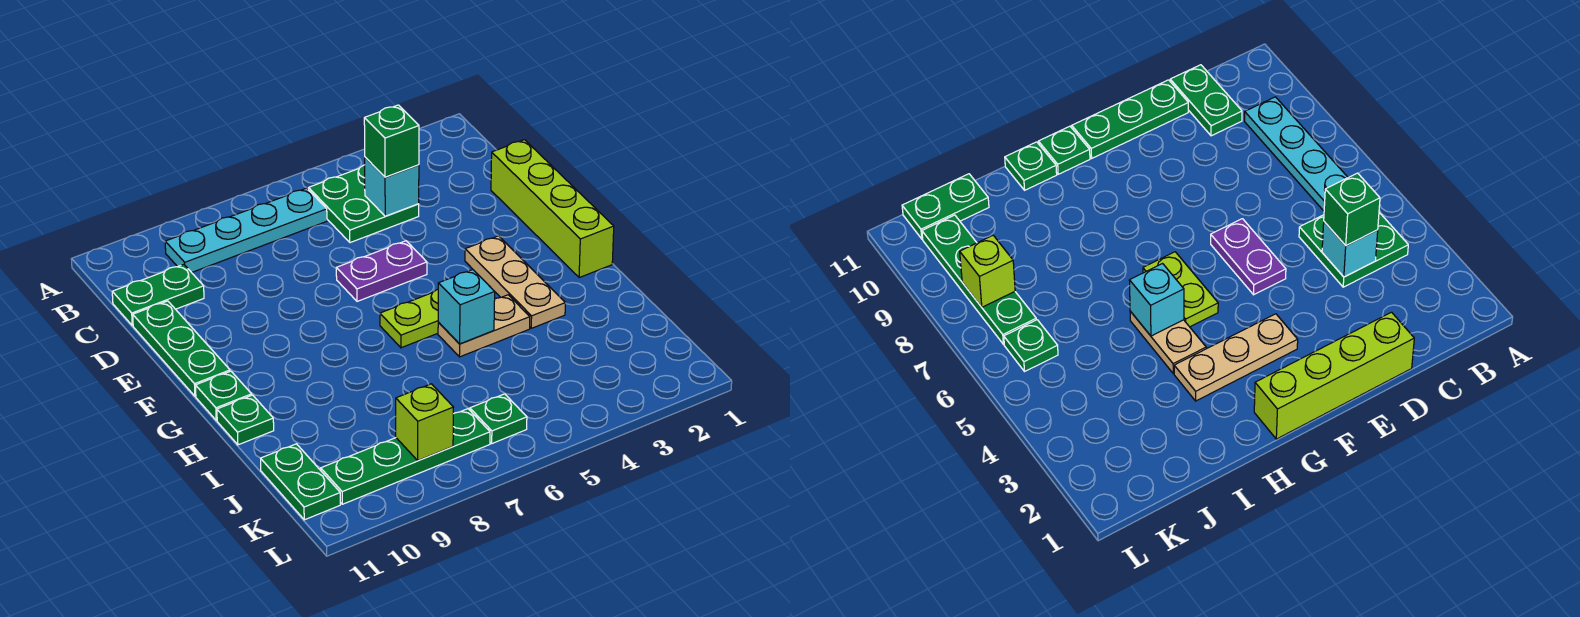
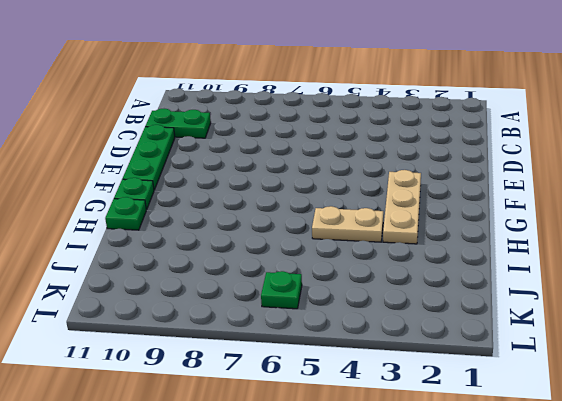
none -> green plate B4:C5 level 1
none -> cyan plate B6:B9 level 1
none -> lime brick D1:G1 level 1

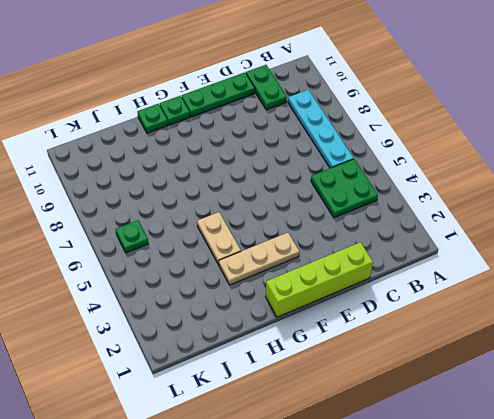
none -> purple plate E5:E6 level 1
none -> lime plate G5:G6 level 1
none -> green plate J11:K11 level 1

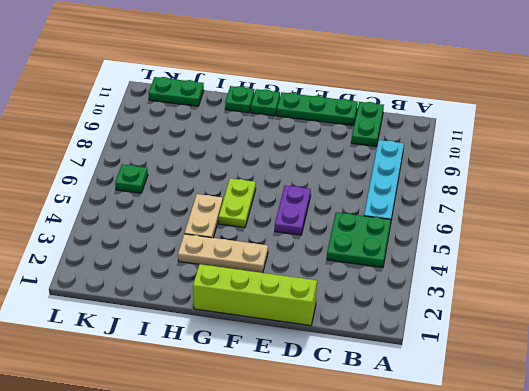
none -> green plate K7:K10 level 1
none -> cyan brick C4 level 2
none -> cyan brick H5 level 2

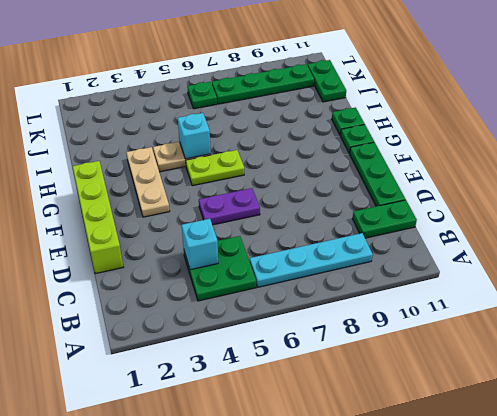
none -> lime brick K8 level 2
none -> green brick C4 level 3

